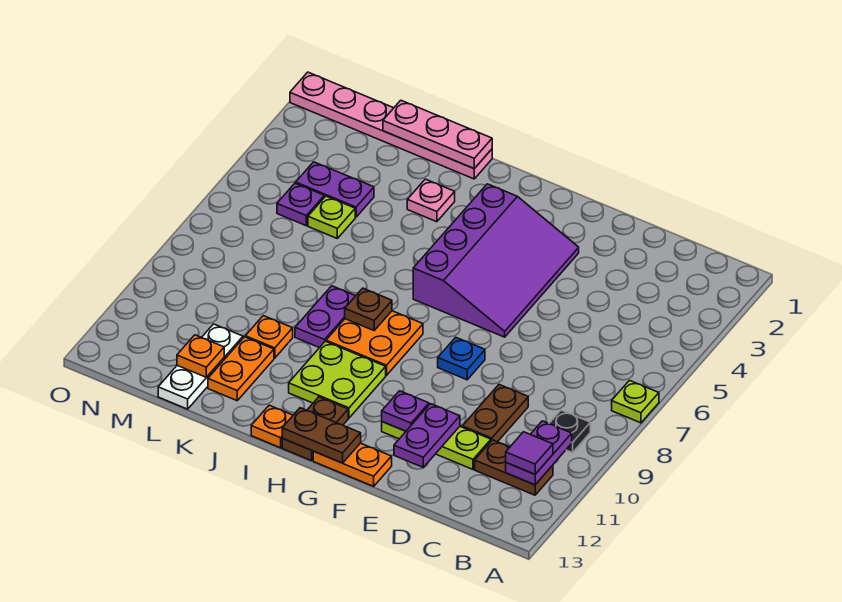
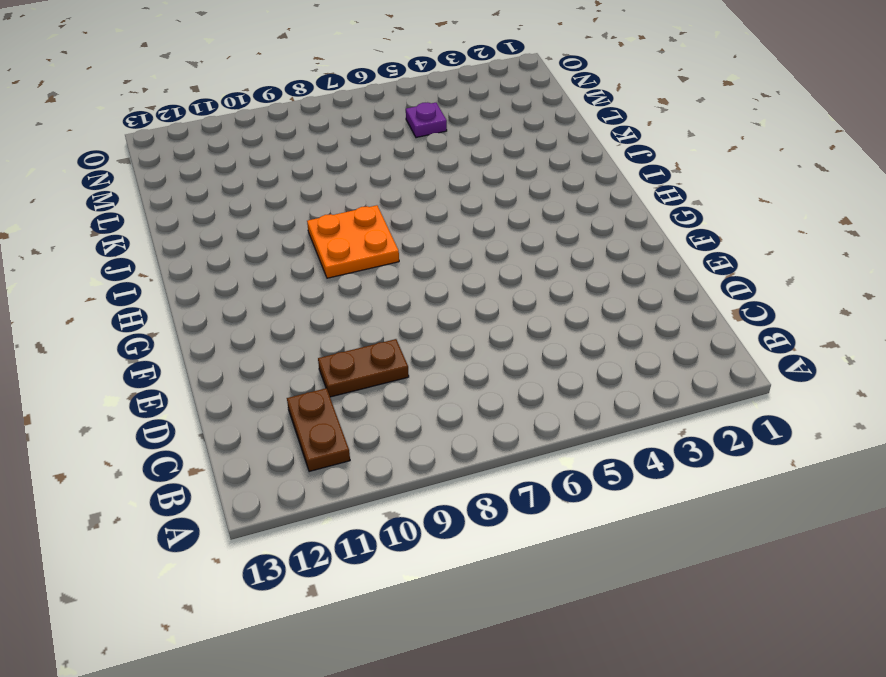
none -> lime plate A7 level 1
none -> black plate B9 level 1
none -> lime plate D11:F11 level 1

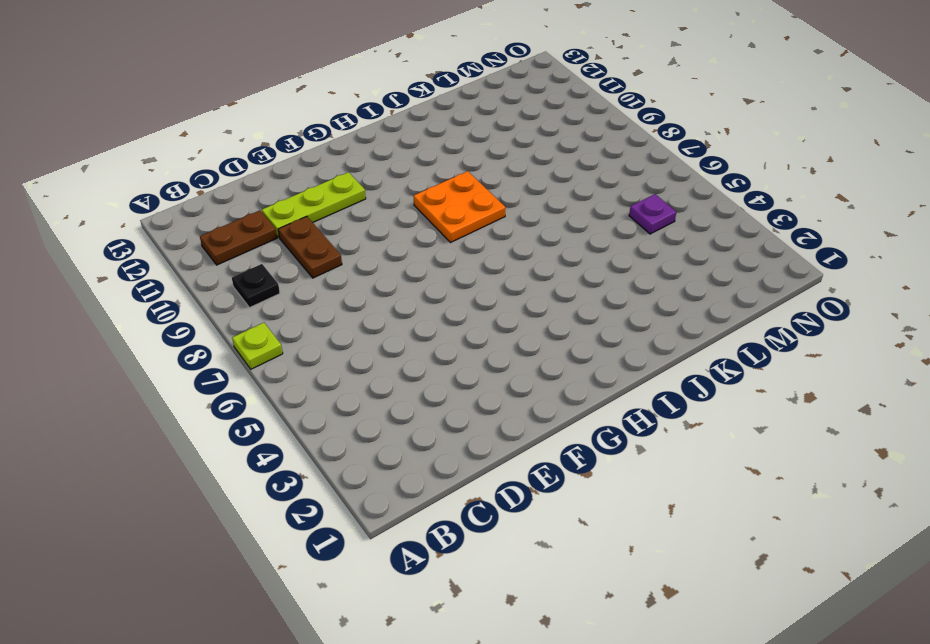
none -> purple slope F3:H6 level 1 top H
none -> blue plate F8 level 1
none -> orange plate F13:G13 level 1

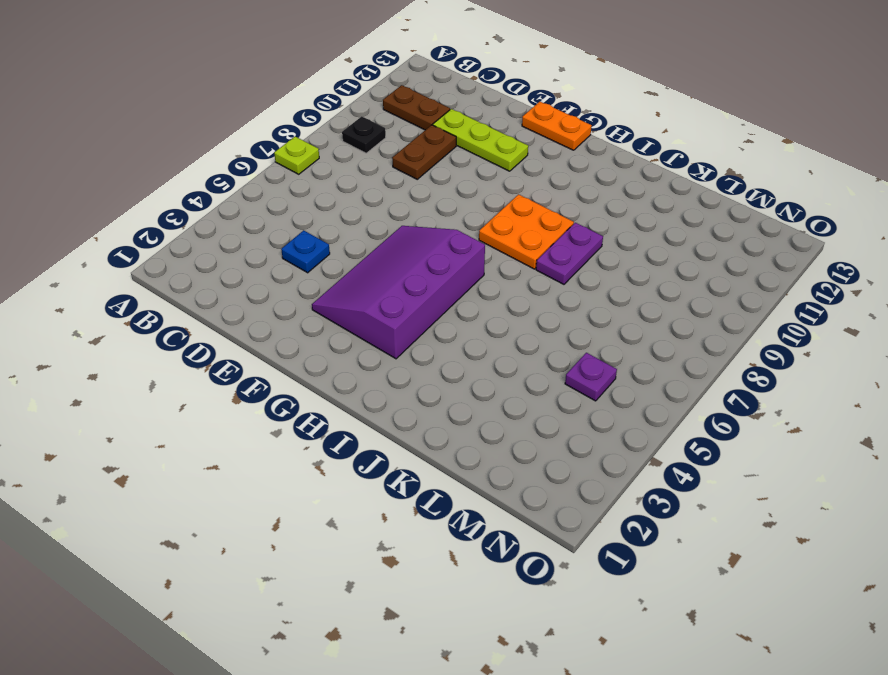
blue plate D4 level 1 -> blue plate F8 level 1
none -> lime plate H10:I11 level 1
none -> brown plate H12:H13 level 1
none -> orange plate I13 level 1

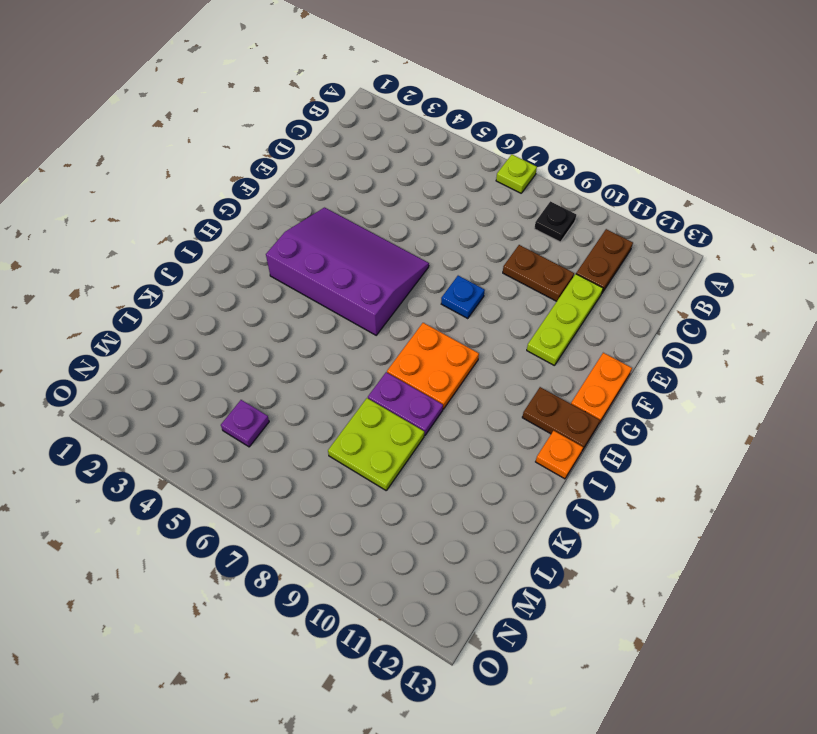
lime plate K8:L9 level 1 -> lime plate H10:I11 level 1
none -> pink plate J1:O1 level 1
none -> pink plate J3 level 1
none -> orange plate K10 level 1

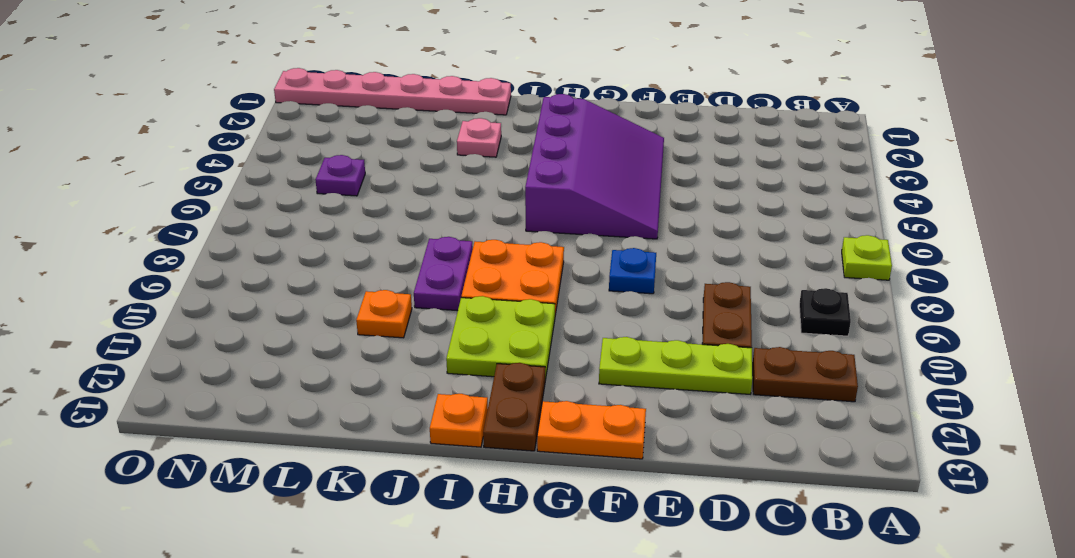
none -> orange plate K11:K12 level 1
none -> purple plate L4:M4 level 1
none -> lime plate L5 level 1

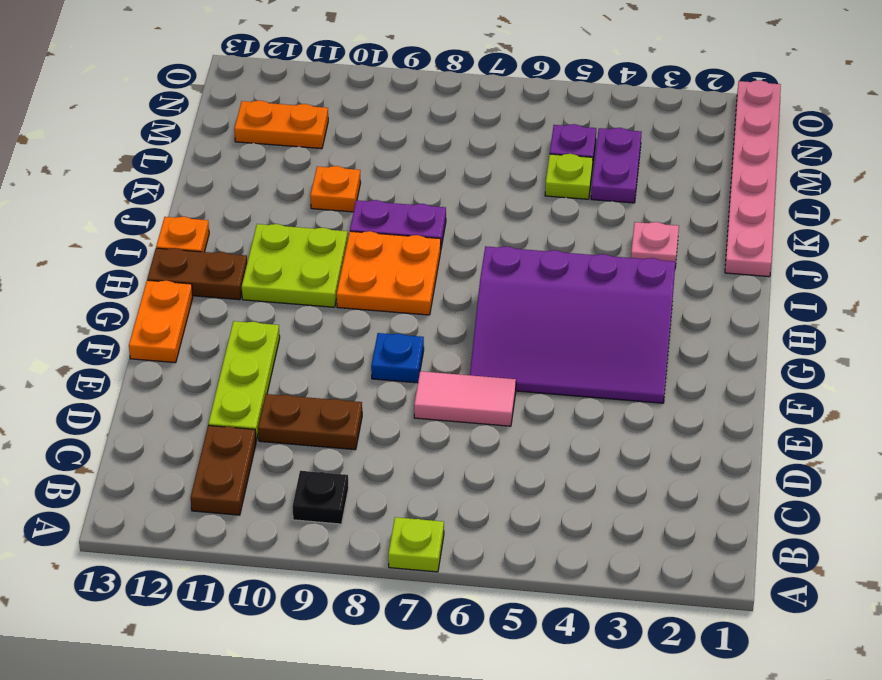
pink tile E6:E7 level 1 -> none
orange plate M11:M12 level 1 -> orange plate K11:K12 level 1
none -> white plate L11:L13 level 1
none -> purple plate B10:B11 level 2
none -> purple plate E11:E12 level 2

